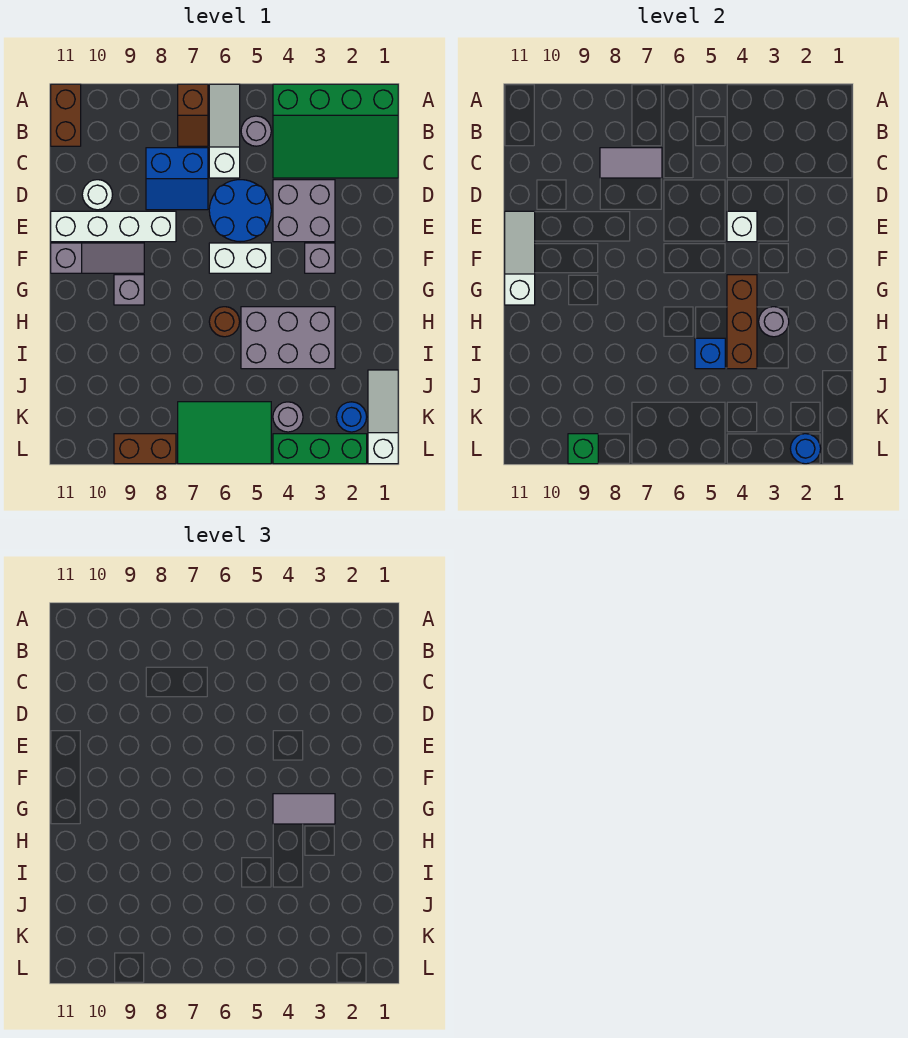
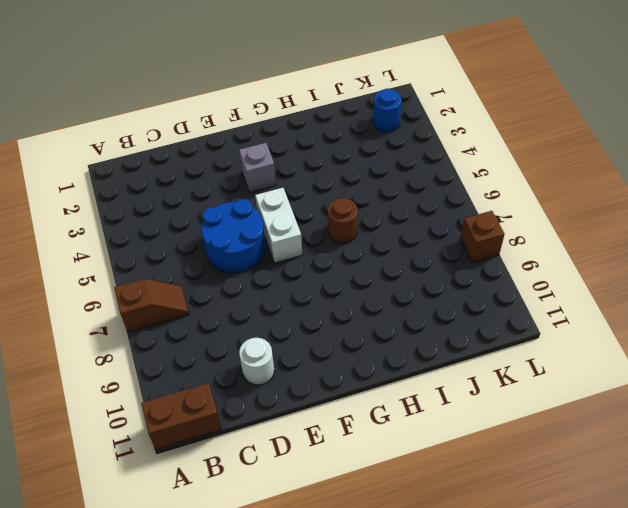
brown brick L8 level 1 -> brown brick L8:L9 level 1
none -> green slope A1:C4 level 1 top A
none -> white slope A6:C6 level 1 top C
none -> grey round brick B5 level 1
none -> blue slope C7:D8 level 1 top C

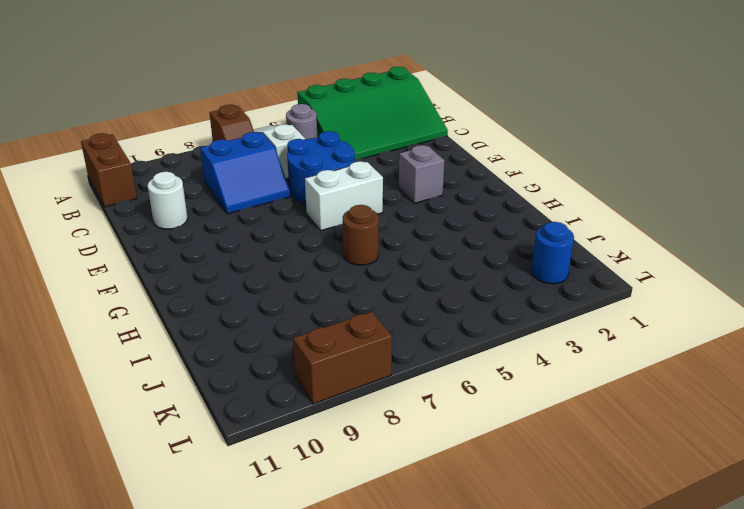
none -> grey brick D3:E4 level 1
none -> white brick E8:E11 level 1
none -> grey slope F9:F11 level 1 top 11
none -> grey brick G9 level 1

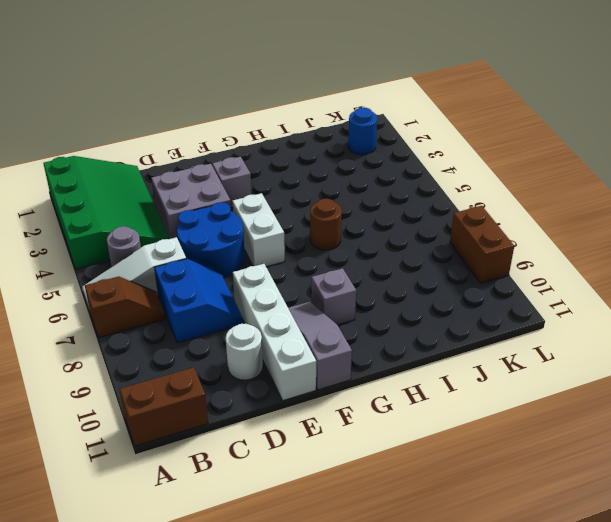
none -> grey brick H3:I5 level 1
none -> white slope J1:L1 level 1 top L
none -> grey round brick K4 level 1
none -> green tile K5:L7 level 1

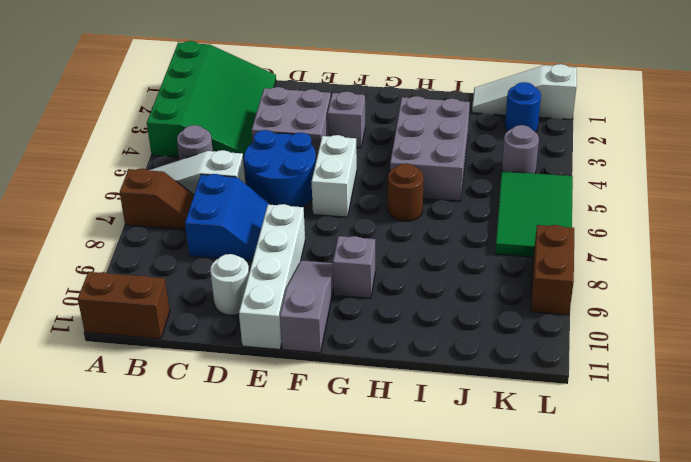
none -> green brick L2:L4 level 1
none -> grey tile C7:C8 level 2
none -> white brick E4 level 2
none -> white slope E11:G11 level 2 top G

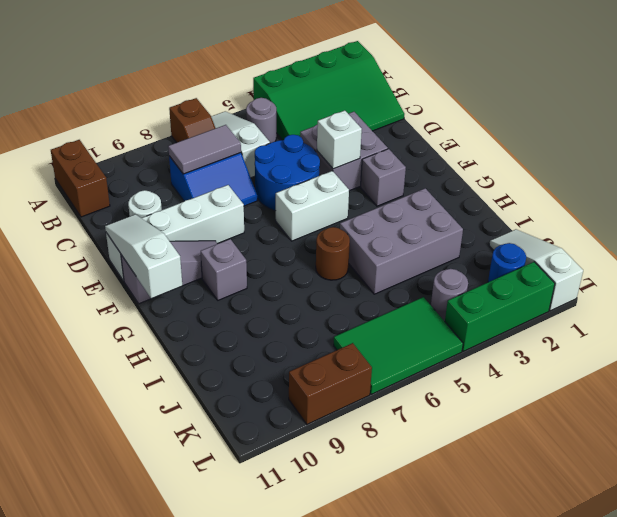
none -> brown brick G4:I4 level 2
none -> grey round brick H3 level 2
none -> blue brick I5 level 2
none -> blue round brick L2 level 2

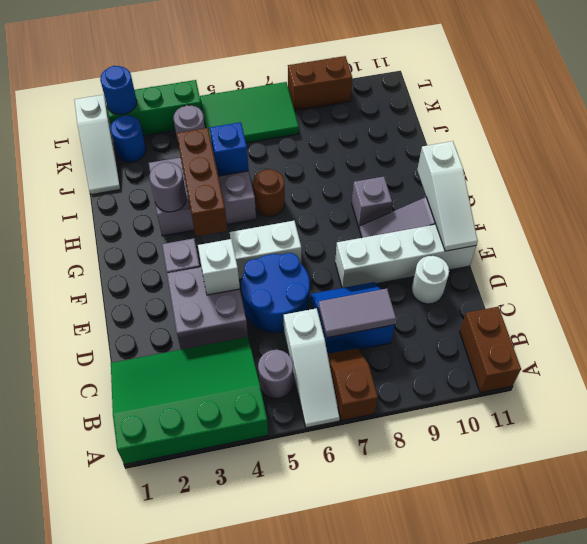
none -> green brick L9 level 2
none -> grey tile G3:G4 level 3

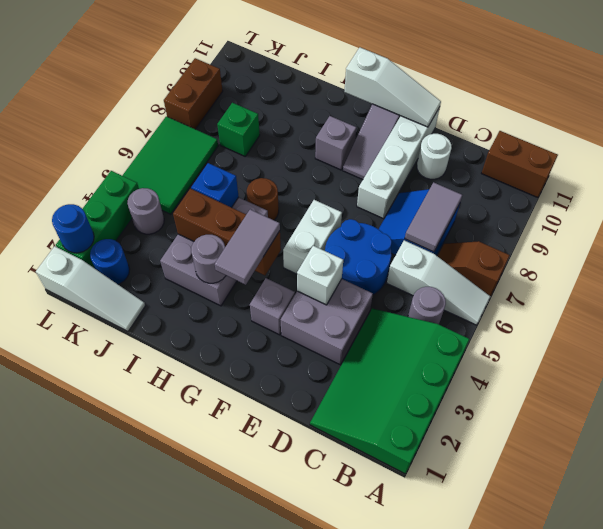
green brick J8 level 1 -> green brick L9 level 2

